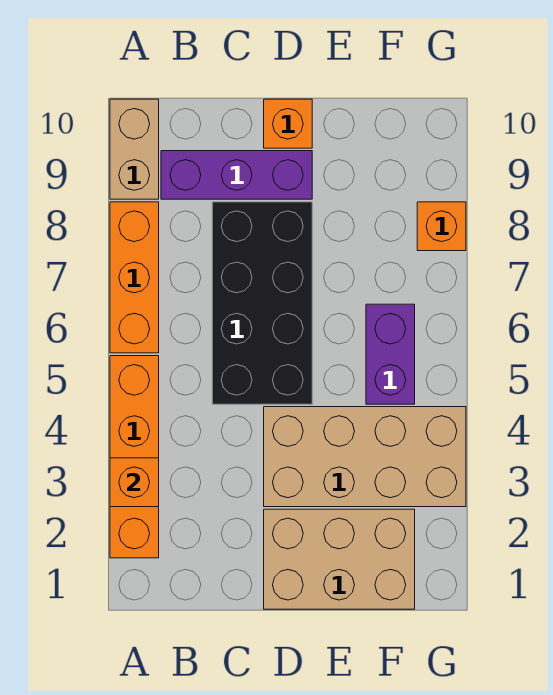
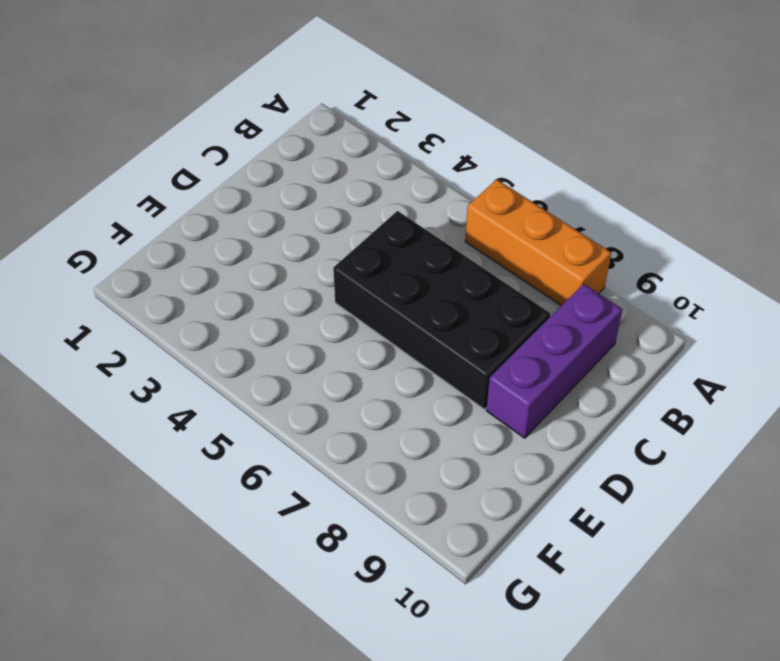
none -> orange brick A2:A5 level 1
none -> tan brick A9:A10 level 1

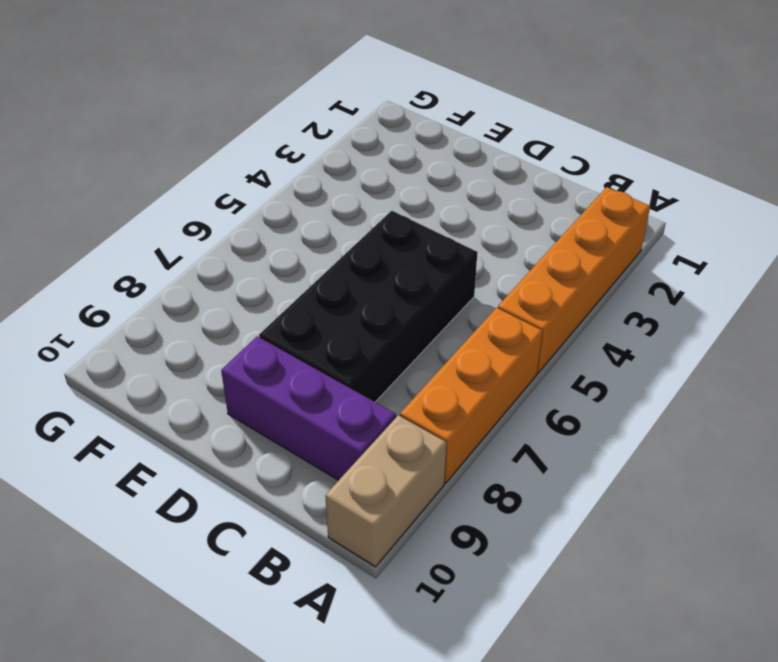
none -> tan brick D1:F2 level 1
none -> tan brick D3:G4 level 1

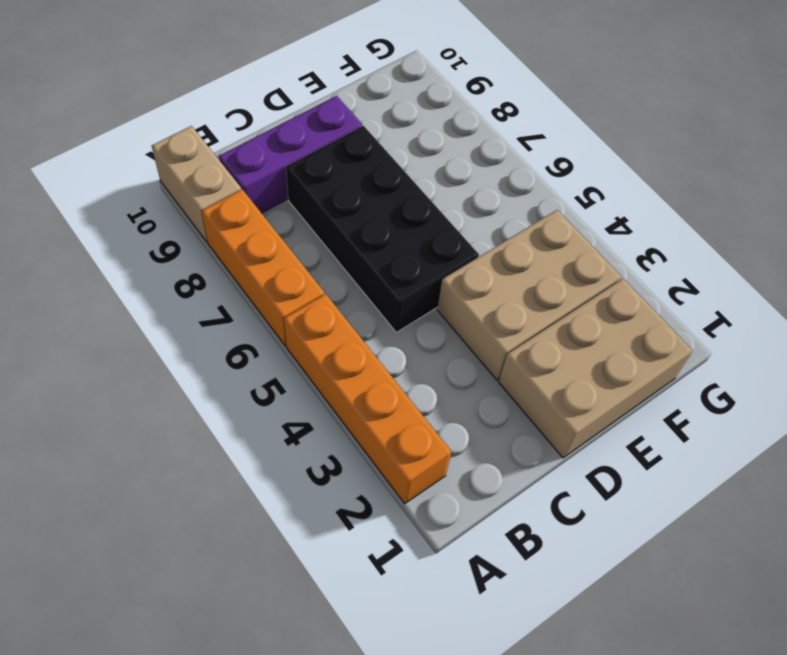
tan brick D3:F4 level 1 -> tan brick D3:G4 level 1
none -> orange brick D10 level 1
none -> purple brick F5:F6 level 1

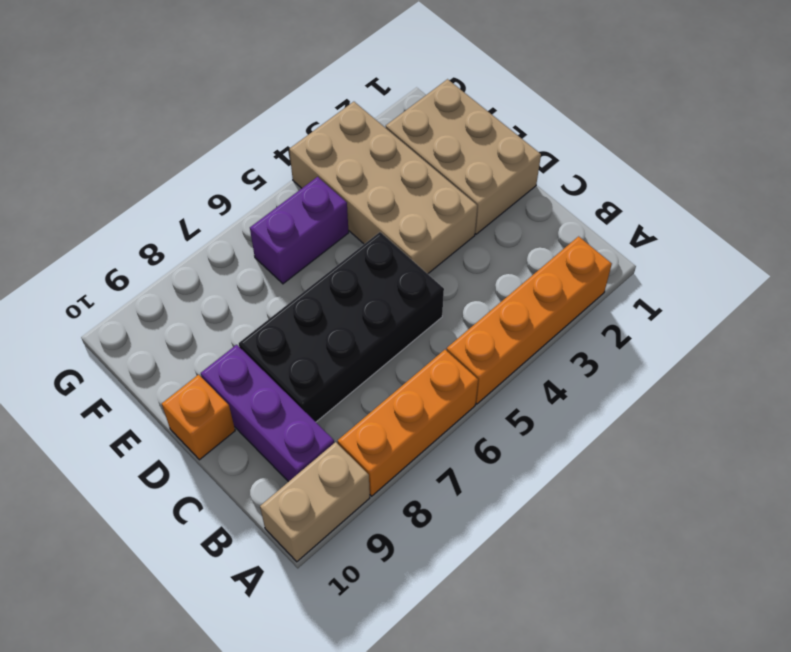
none -> orange brick G8 level 1
none -> orange brick A3 level 2

